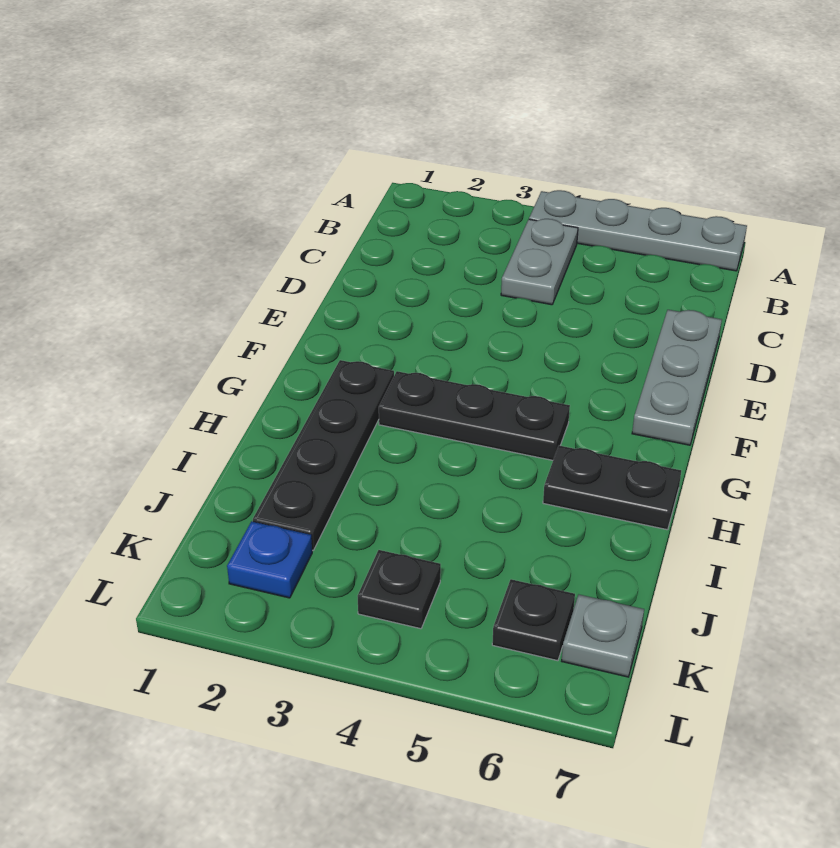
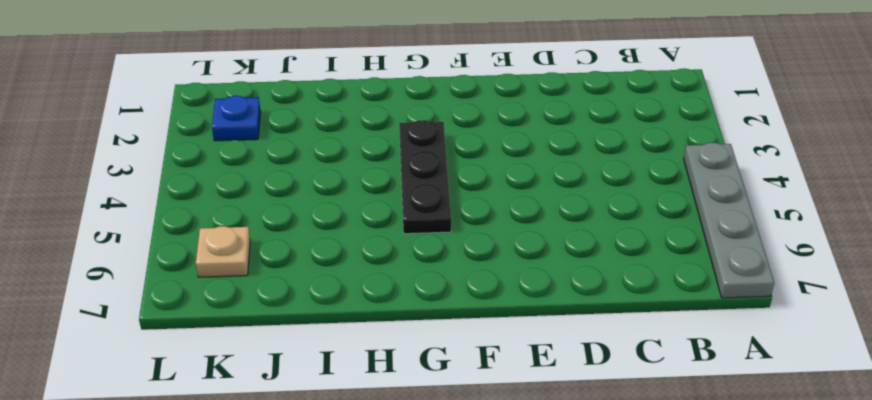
tan plate K6 level 1 -> black plate K6 level 1
none -> grey plate B4:C4 level 1
none -> grey plate D7:F7 level 1

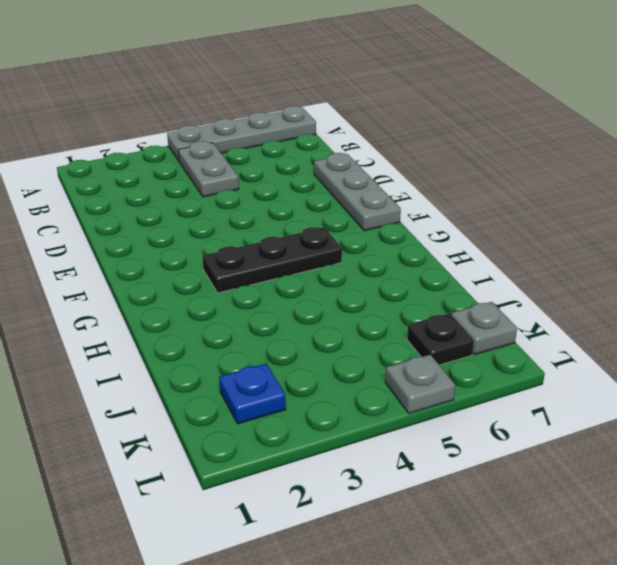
grey plate L5 level 1 -> none
none -> black plate G2:J2 level 1
none -> black plate H6:H7 level 1

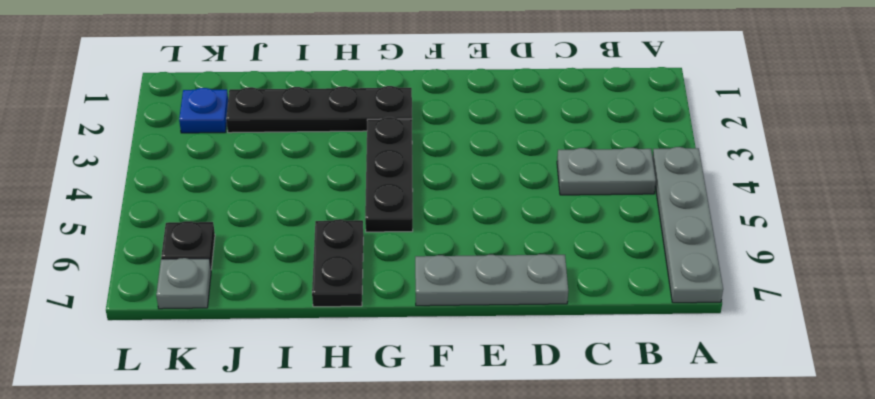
none -> black plate K4 level 1

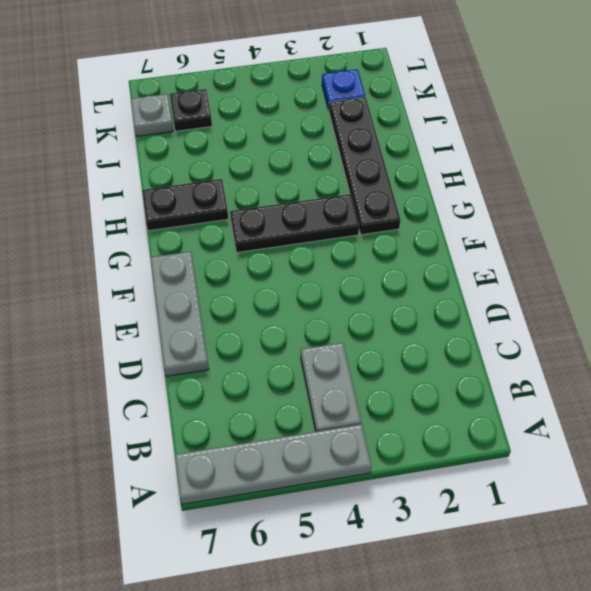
none -> black plate K4 level 1

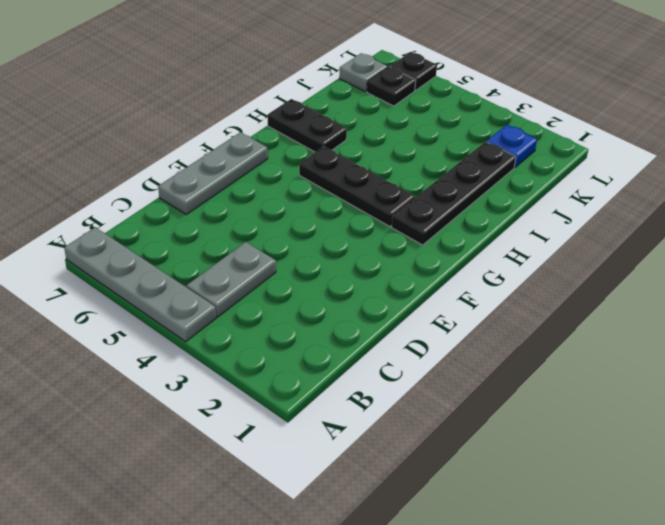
black plate L6 level 1 -> black plate K4 level 1

